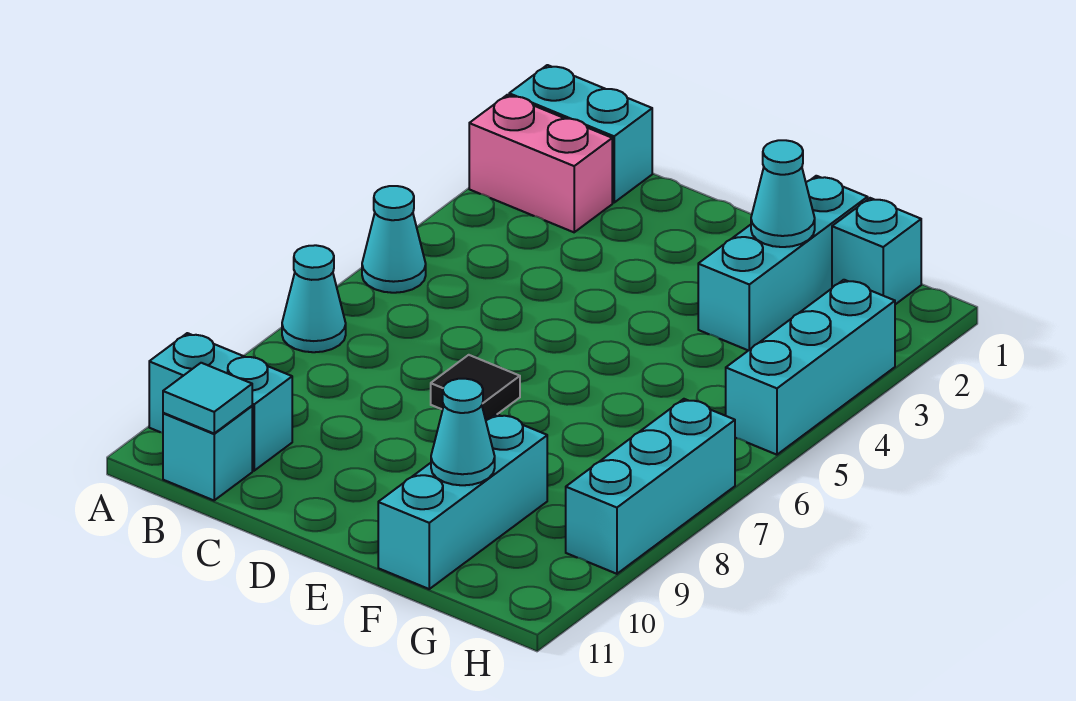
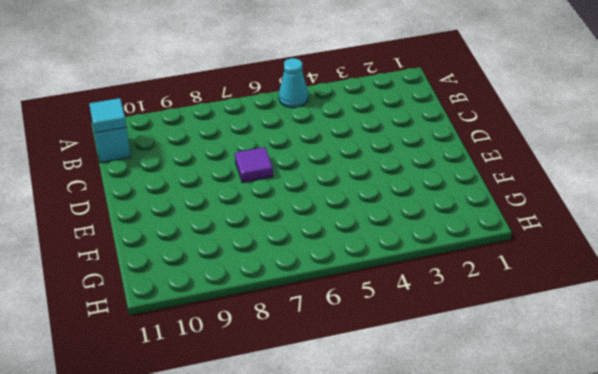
purple tile D7 level 1 -> black tile D7 level 1
none -> cyan brick A1:B1 level 1
none -> pink brick A2:B2 level 1
none -> cyan cone A7 level 1

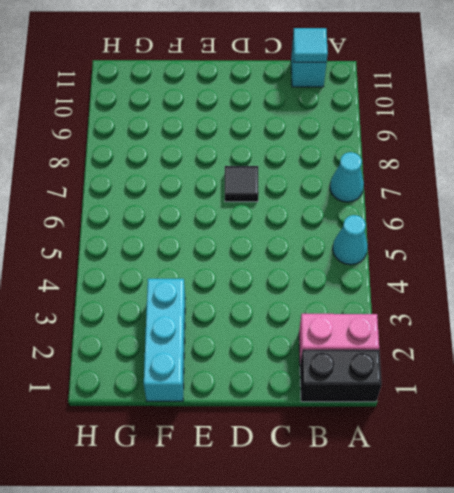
black brick A1:B1 level 1 -> cyan brick A1:B1 level 1
none -> cyan brick A10:B10 level 1
none -> cyan brick F9:F11 level 1
none -> cyan brick G1 level 1

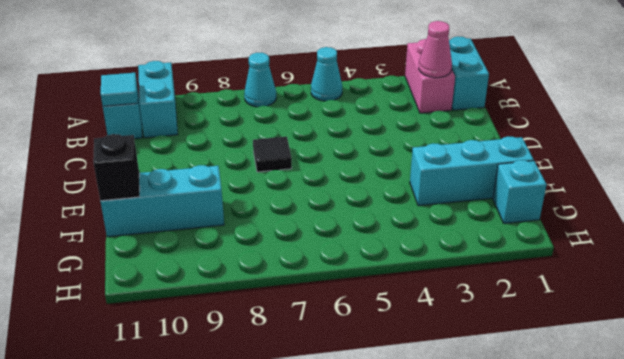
pink cone B2 level 2 -> none
black brick F11 level 2 -> none
none -> cyan brick H3:H5 level 1
none -> cyan brick H7:H9 level 1
none -> cyan cone F2 level 2

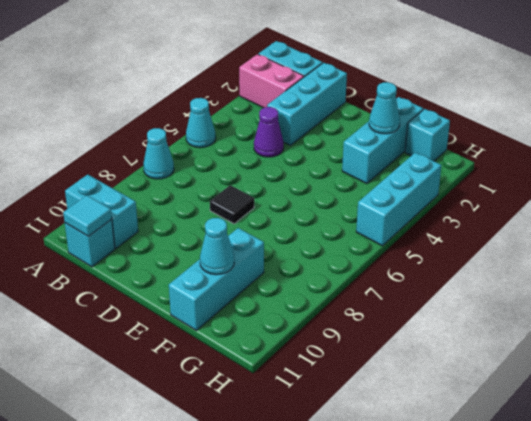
cyan brick C1:C3 level 1 -> cyan brick H7:H9 level 1
purple cone C4 level 1 -> none

